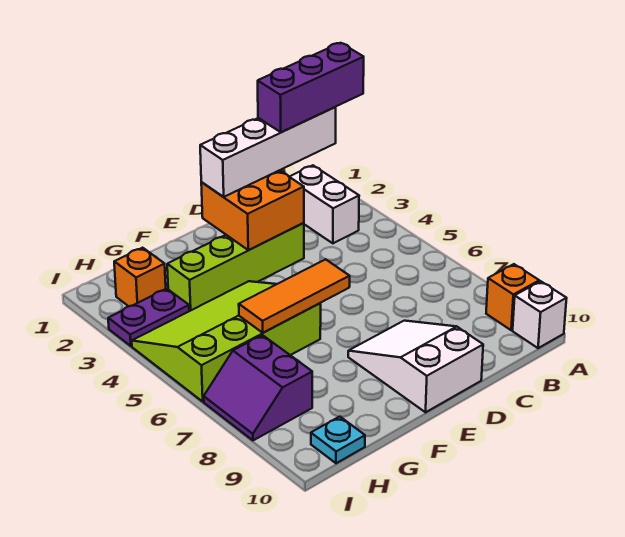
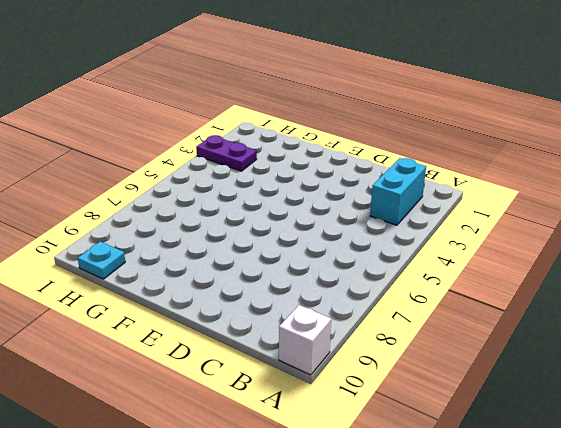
cyan brick B2:B3 level 1 -> white brick B2:B3 level 1
none -> orange brick A9 level 1
none -> lime brick D3:G3 level 1
none -> white slope D8:E10 level 1 top 10

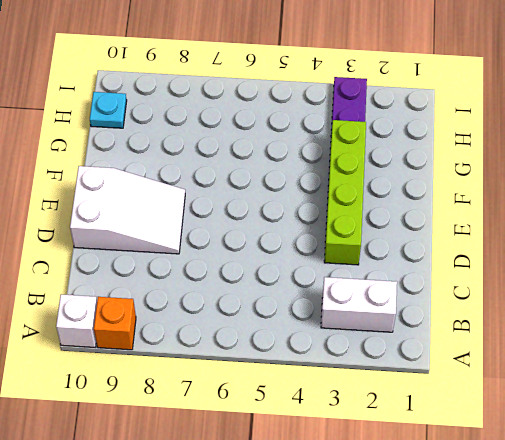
none -> lime slope F4:I6 level 1 top 6
none -> orange brick H2 level 1
none -> purple slope H7:I8 level 1 top H

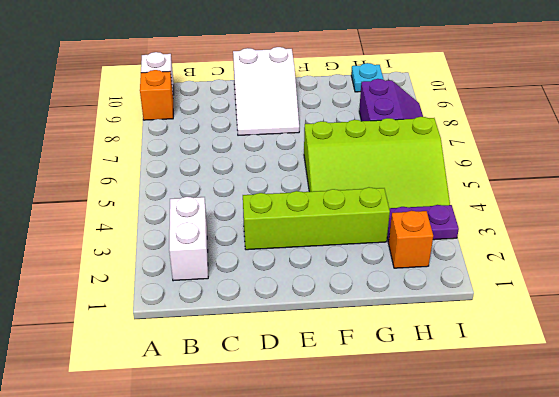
none -> orange brick D2:E3 level 2
none -> orange tile E6:G6 level 2
none -> white brick B2:E2 level 3

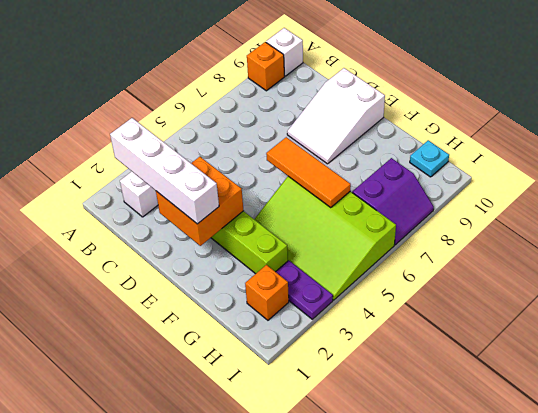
none -> purple brick A2:C2 level 4

